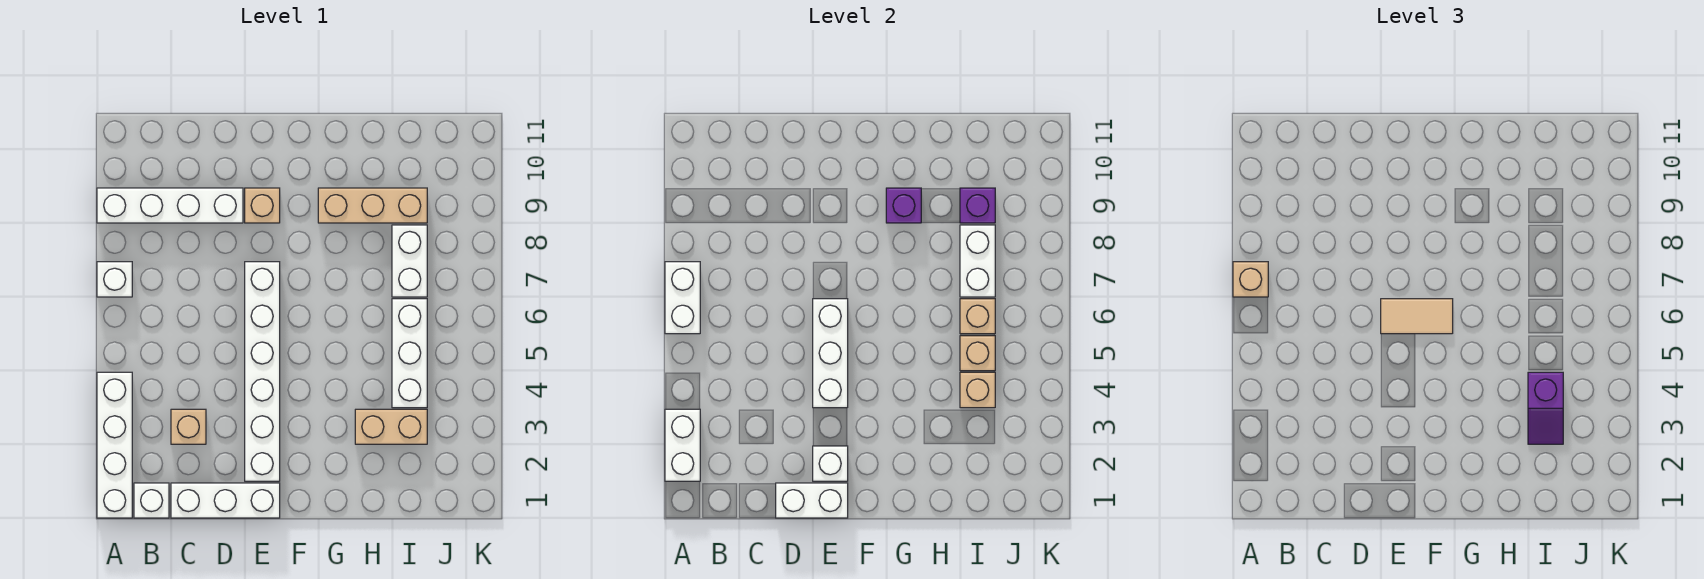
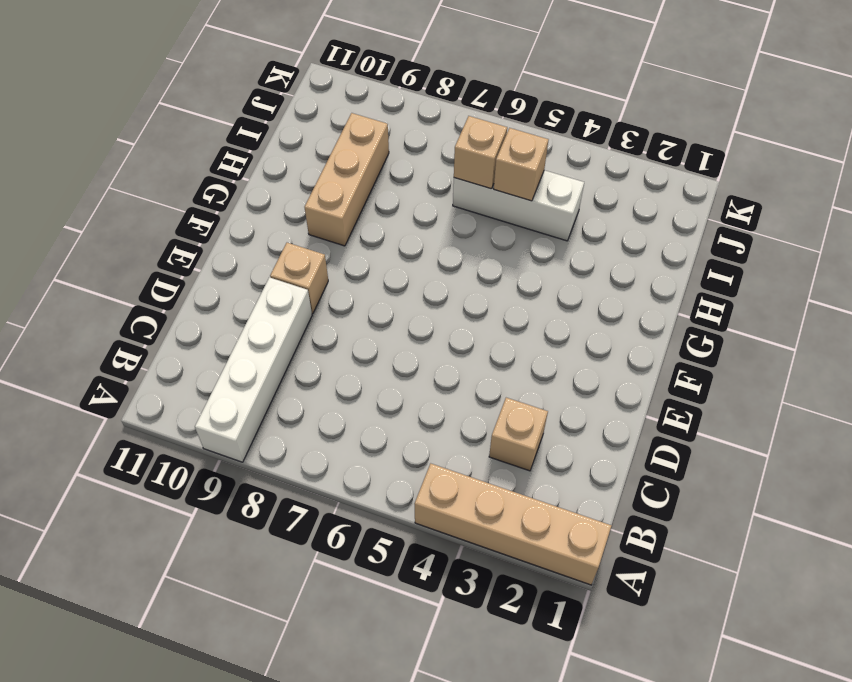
tan brick A1:A4 level 1 -> white brick A1:A4 level 1
none -> white brick A7 level 1
none -> white brick B1 level 1
none -> white brick C1:E1 level 1

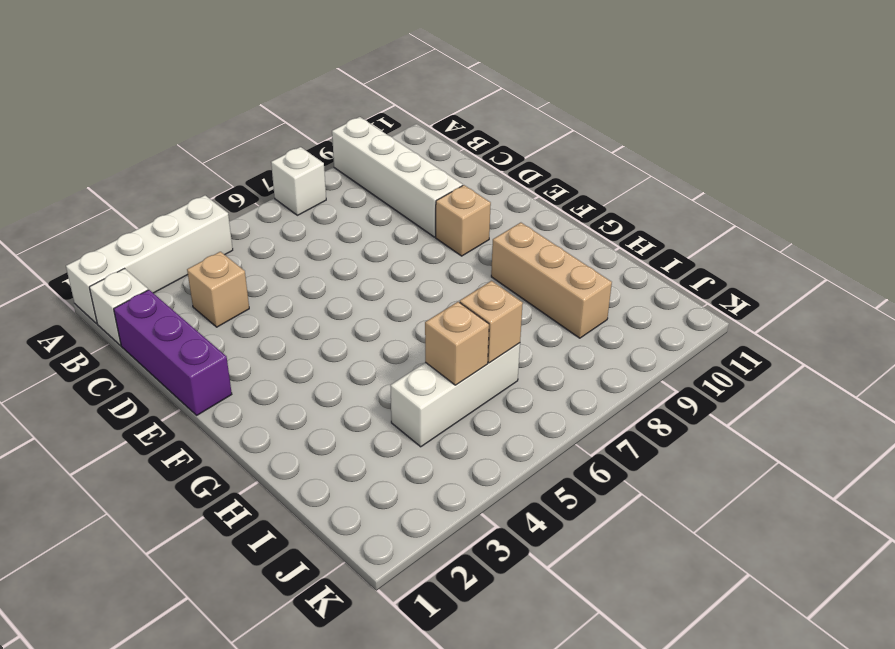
purple brick C1:E1 level 1 -> white brick C1:E1 level 1
none -> white brick E2:E7 level 1
none -> tan brick H3:I3 level 1
none -> white brick I7:I8 level 1

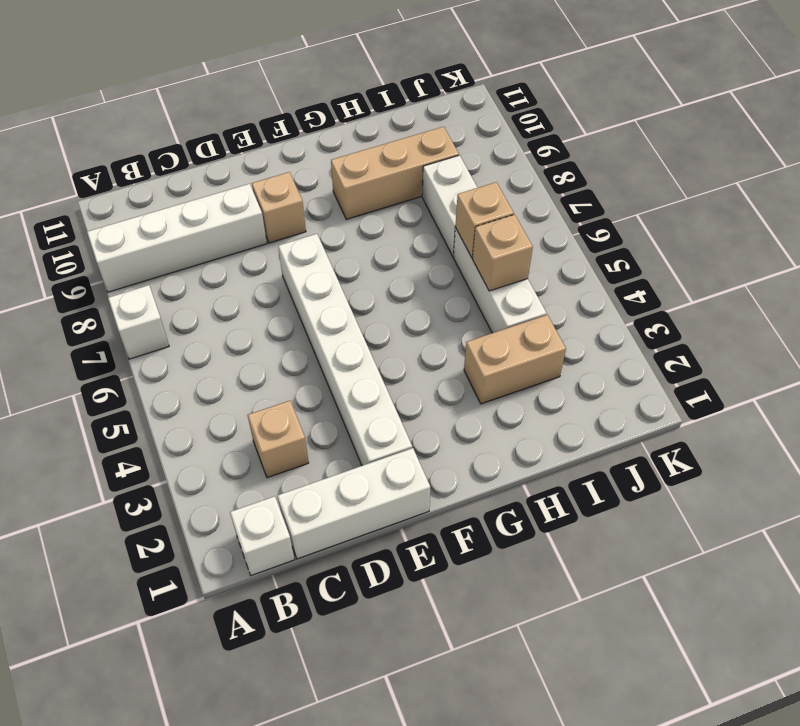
none -> white brick A1:A4 level 1
none -> white brick A2:A3 level 2
none -> white brick A6:A7 level 2

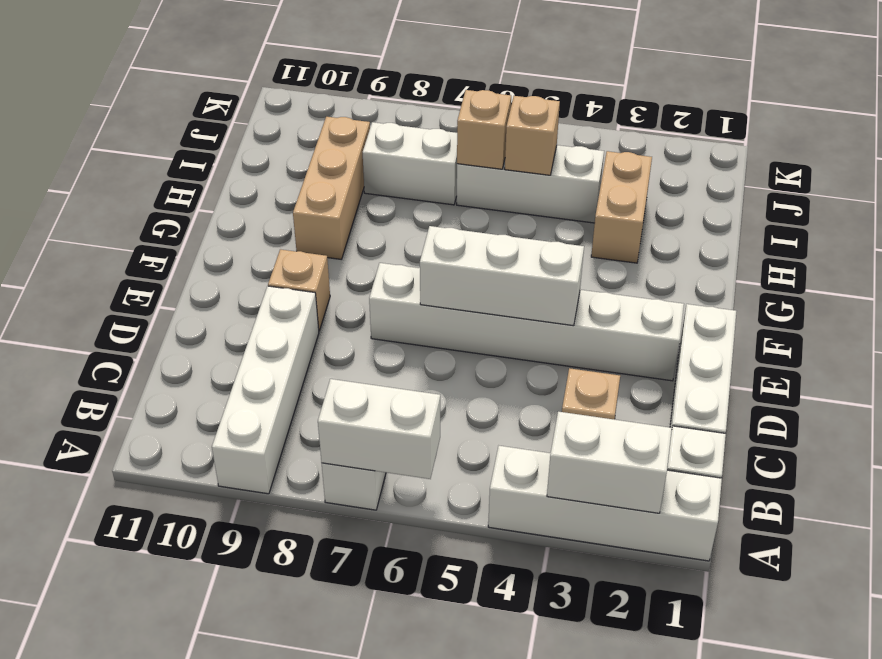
none -> white brick D1:E1 level 2
none -> white brick E2 level 2
none -> purple brick G9 level 2

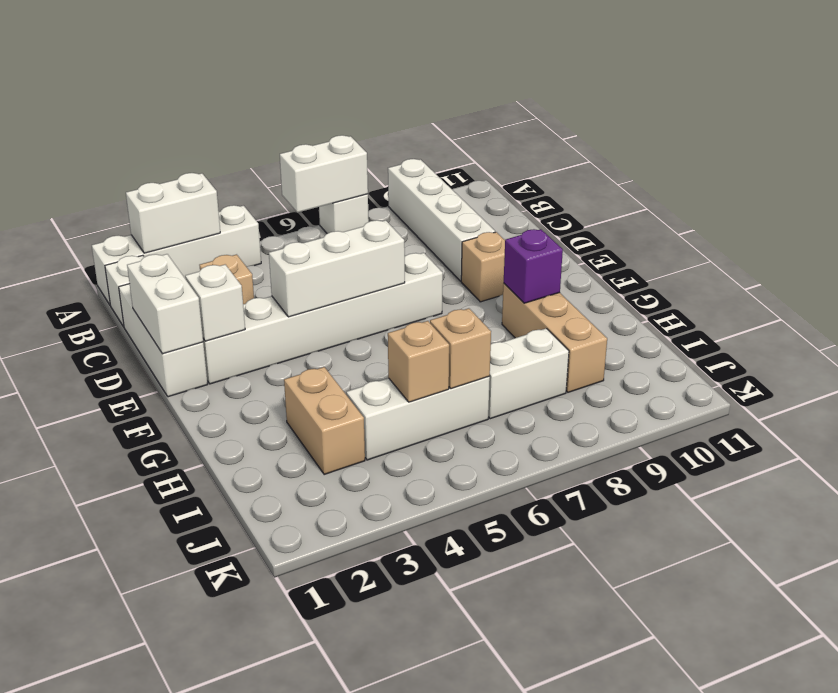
none -> tan brick I4 level 2
none -> white brick I7:I8 level 2
none -> purple brick I9 level 2

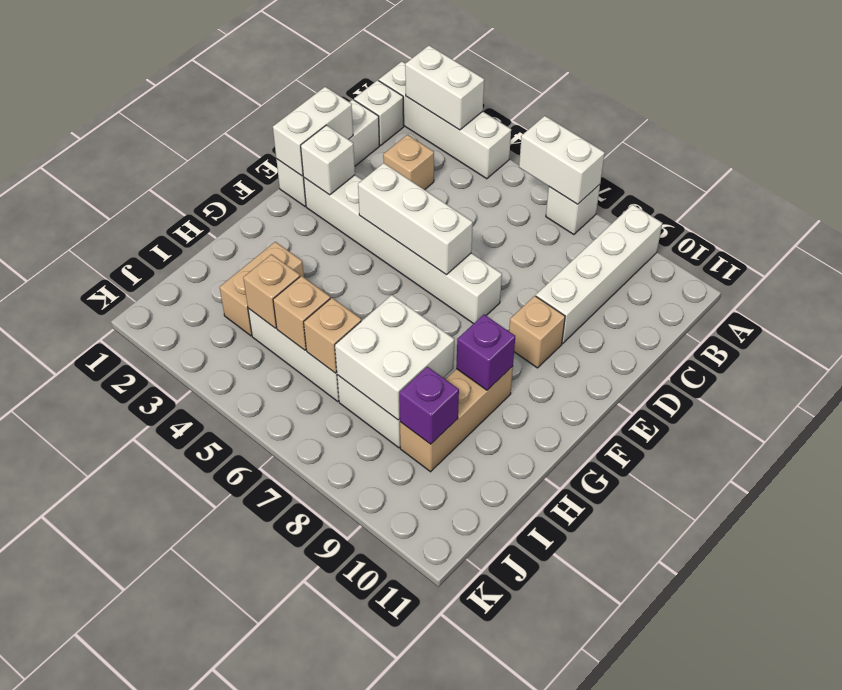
white brick H7:I8 level 2 -> white brick I7:I8 level 2
none -> tan brick A7 level 3
none -> tan tile E6:F6 level 3
none -> purple slope I3:I4 level 3 top 4

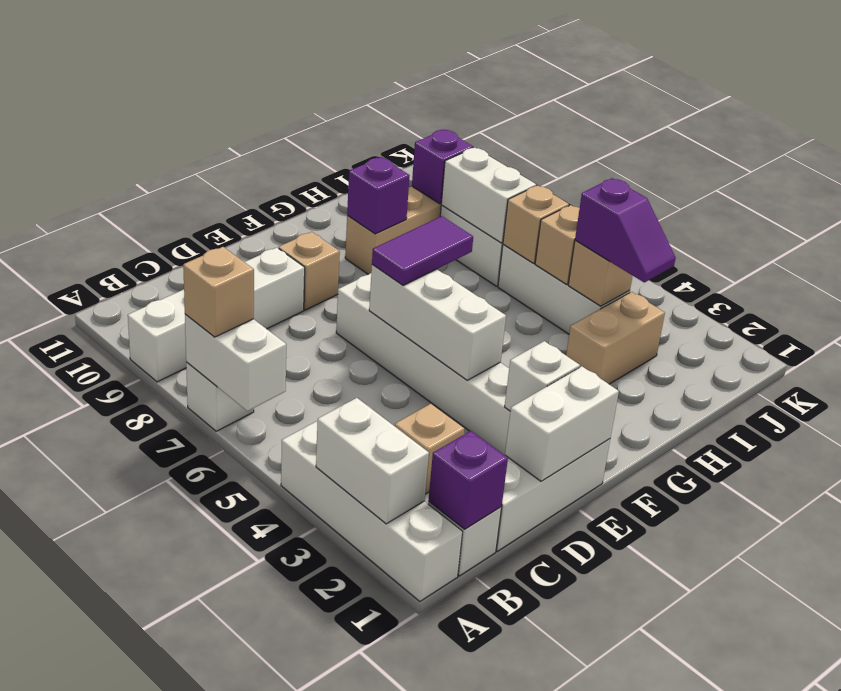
purple brick B1 level 2 -> none
purple tile E6:F6 level 3 -> tan tile E6:F6 level 3

